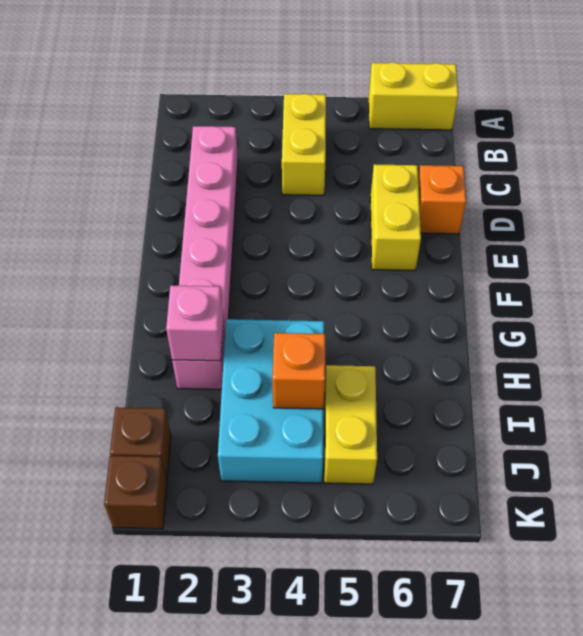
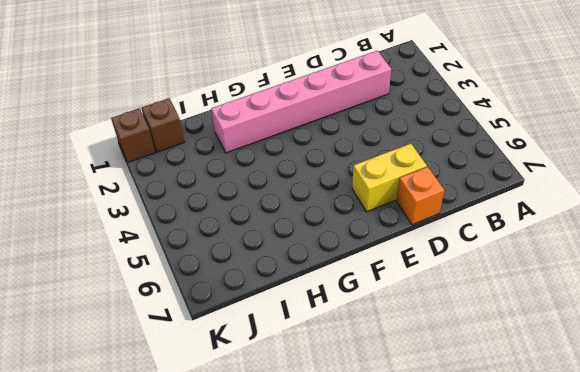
none -> yellow brick A6:A7 level 1
none -> yellow brick B4:C4 level 1

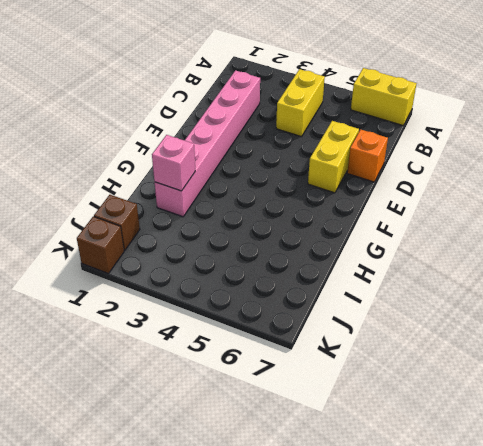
none -> cyan brick H3:J4 level 1
none -> yellow brick I5:J5 level 1

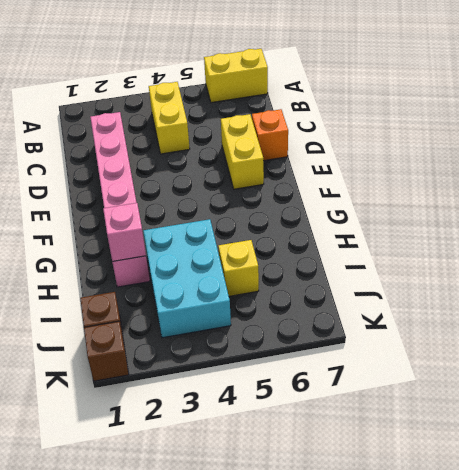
yellow brick I5 level 1 -> yellow brick I5:J5 level 1
none -> orange brick I4 level 2

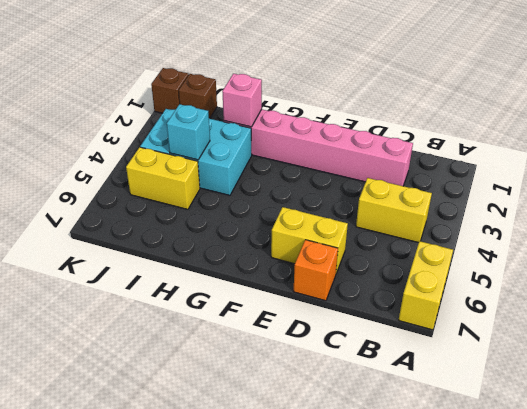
cyan brick I4 level 2 -> orange brick I4 level 2

